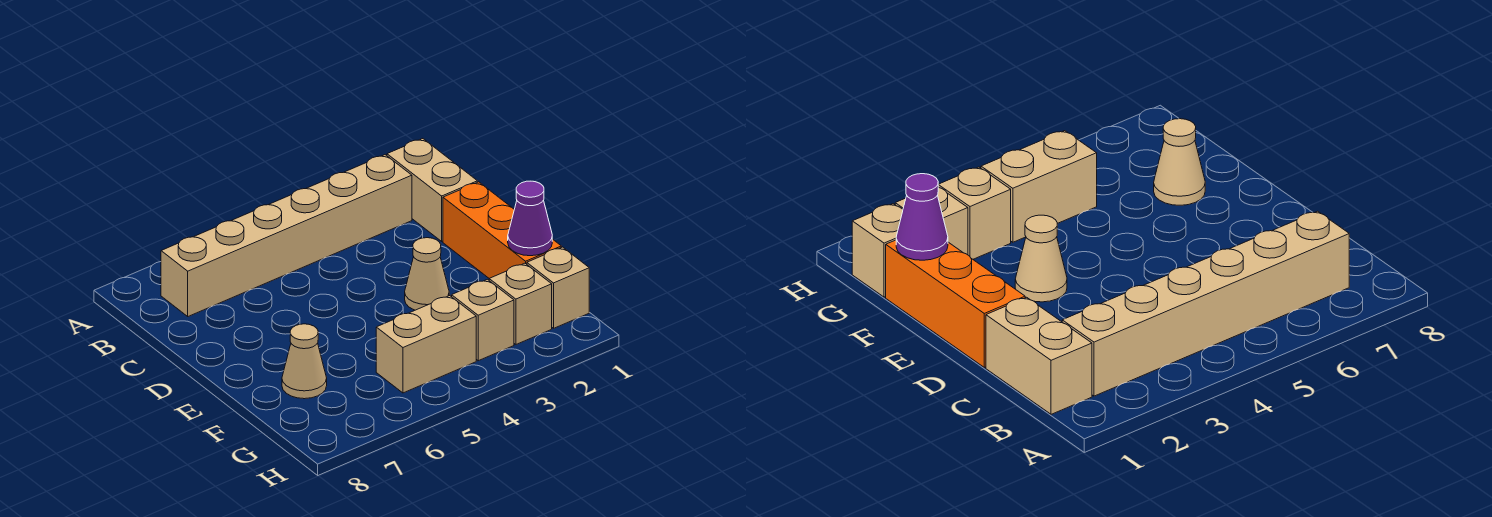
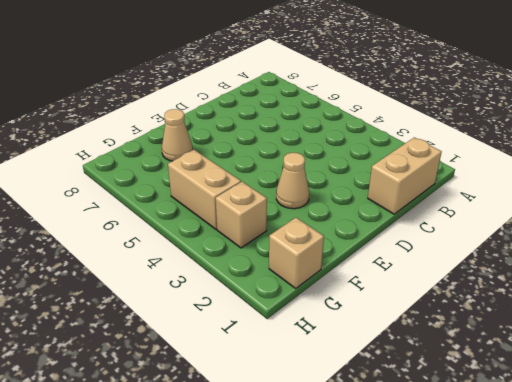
none -> tan brick B2:B7 level 1
none -> orange brick D1:F1 level 1

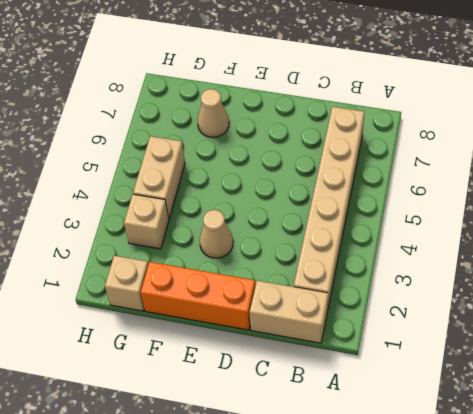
none -> tan brick G2 level 1
none -> purple cone F1 level 2

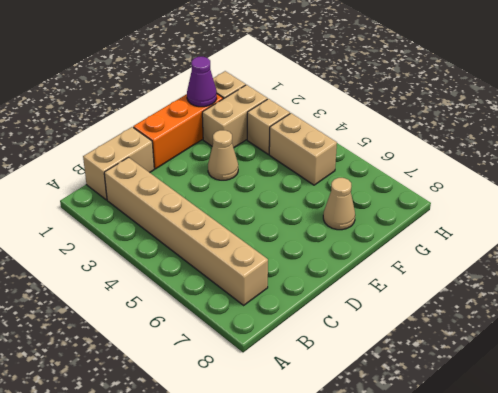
tan brick F2:G2 level 1 -> tan brick G2 level 1

